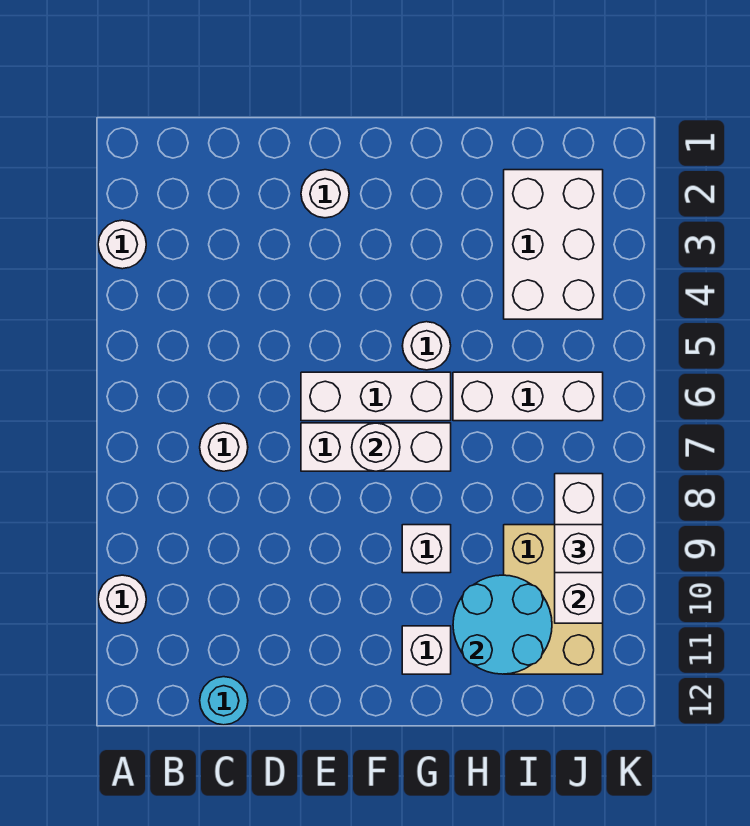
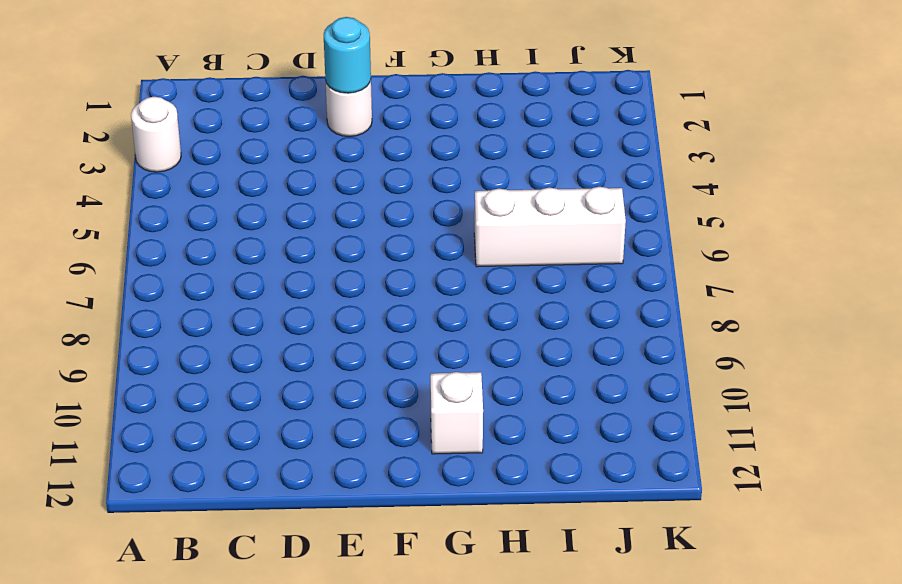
cyan round brick E2 level 2 -> cyan round brick C12 level 1
none -> white round brick A10 level 1
none -> white round brick C7 level 1
none -> white brick E6:G6 level 1

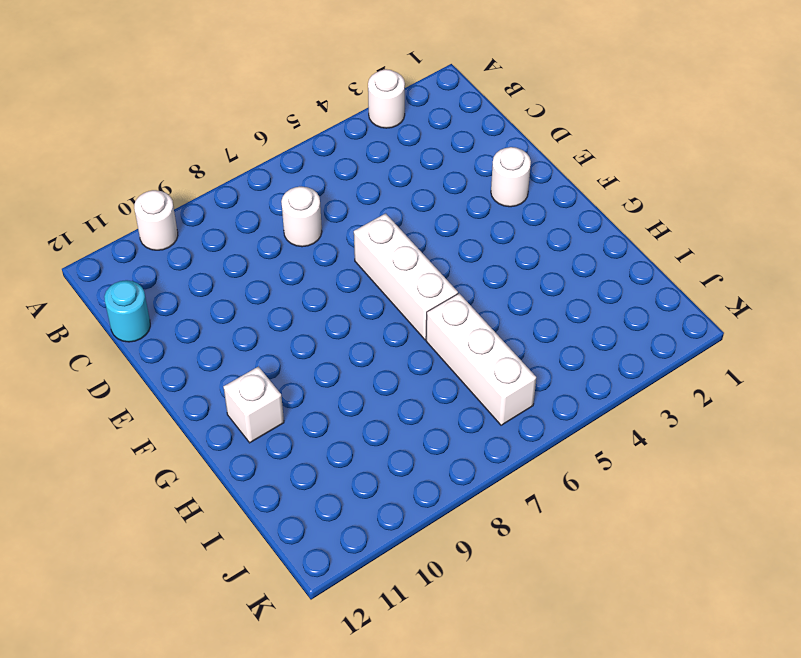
none -> white brick E7:G7 level 1
none -> white round brick G5 level 1
none -> white brick G9 level 1

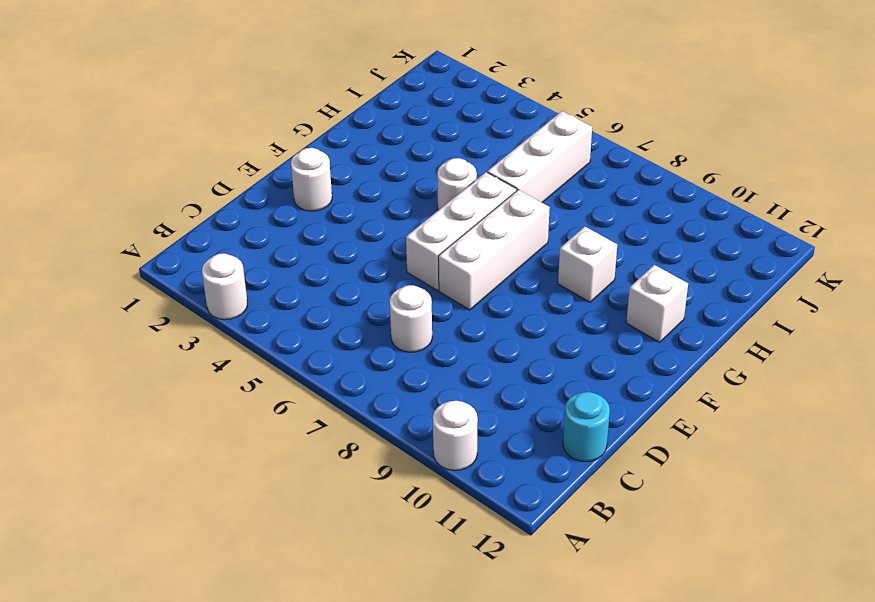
none -> white brick I2:J4 level 1
none -> tan brick I9:J11 level 1
none -> white round brick F7 level 2

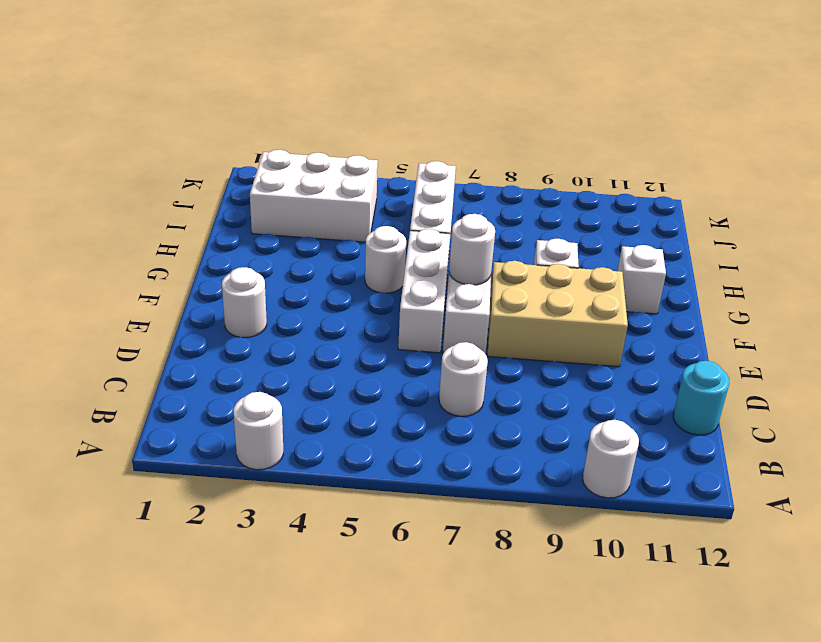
tan brick E8:F10 level 1 -> tan brick I9:J11 level 1
none -> cyan round brick H10:I11 level 2
none -> white brick J8:J10 level 2
none -> white brick J9 level 3

